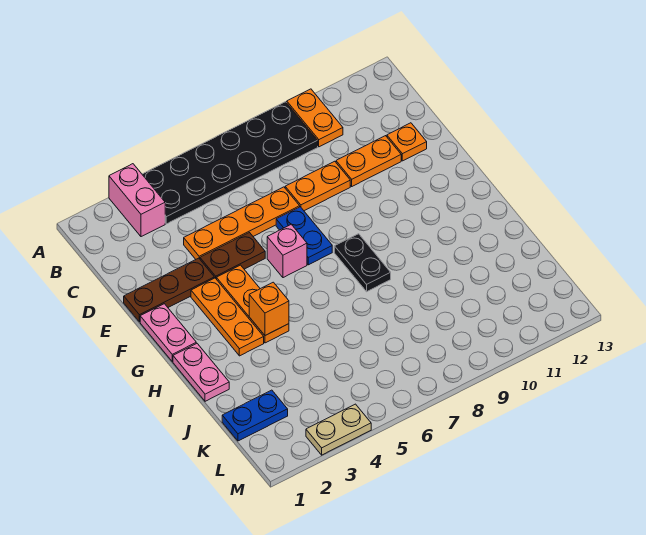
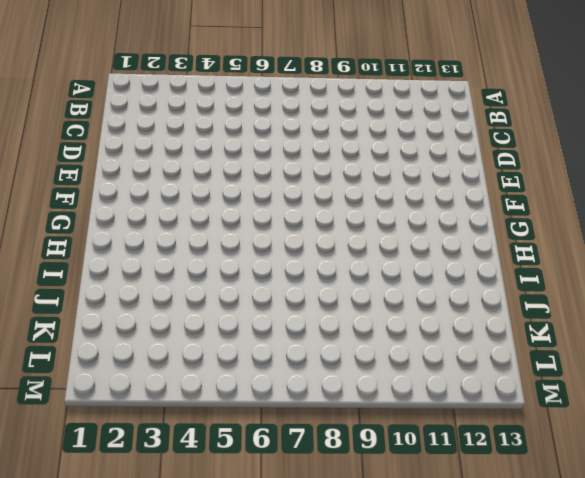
none -> pink brick A3:B3 level 1
none -> black plate A4:B9 level 1
none -> orange plate A10:B10 level 1

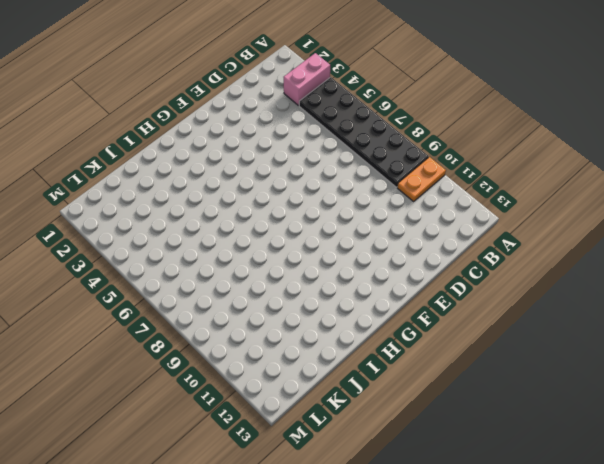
none -> orange plate D4:D7 level 1
none -> orange plate D8:D9 level 1
none -> orange plate D10:D11 level 1

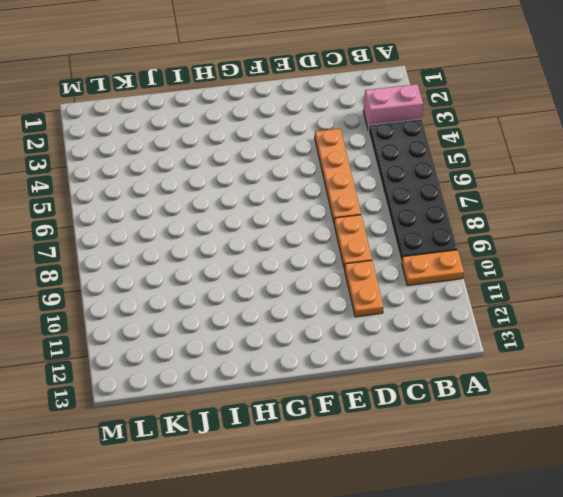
none -> orange plate D12 level 1
none -> brown plate E1:E3 level 1
none -> brown plate E4:E5 level 1

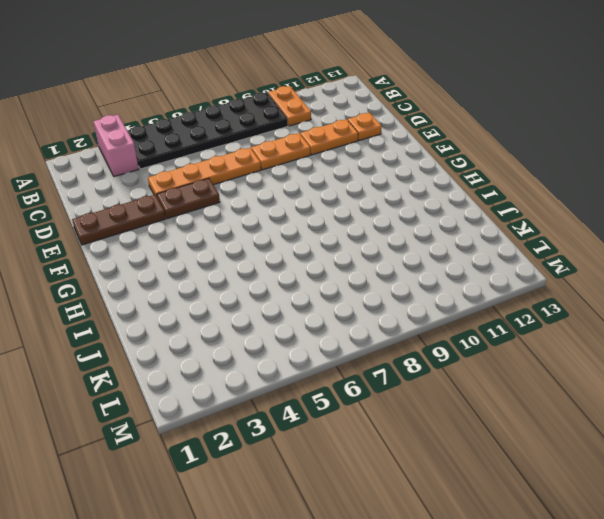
none -> blue plate E7:F7 level 1
none -> pink plate F1:G1 level 1
none -> orange plate F3:H3 level 1

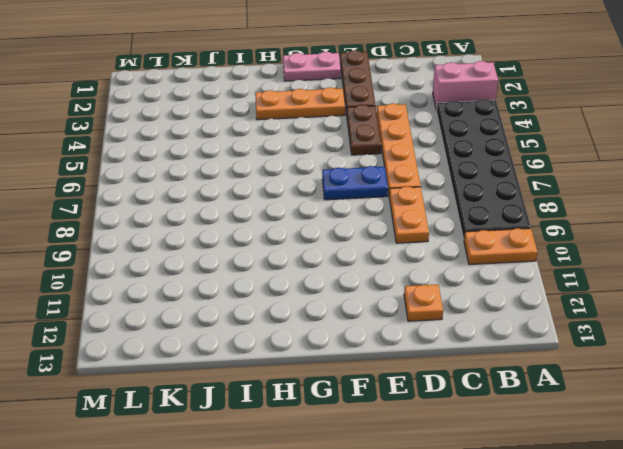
none -> orange plate D10:D11 level 1
none -> orange plate F4:H4 level 1
none -> pink brick F6 level 1

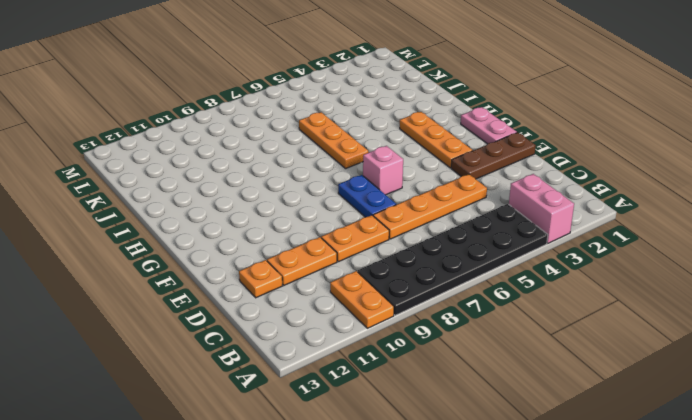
orange plate H6:J6 level 1 -> orange plate F4:H4 level 1
none -> brown plate E4:E5 level 1
none -> black plate G8:H8 level 1
none -> pink plate H1:I1 level 1

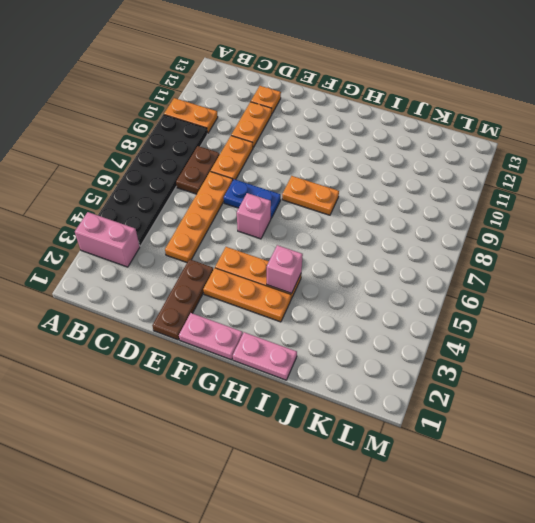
brown plate C7:C8 level 1 -> brown plate E4:E5 level 1
orange plate G8:H8 level 1 -> black plate G8:H8 level 1
pink brick H4 level 2 -> orange brick H4 level 2
none -> blue plate K1:K2 level 1
none -> tan plate M3:M4 level 1

